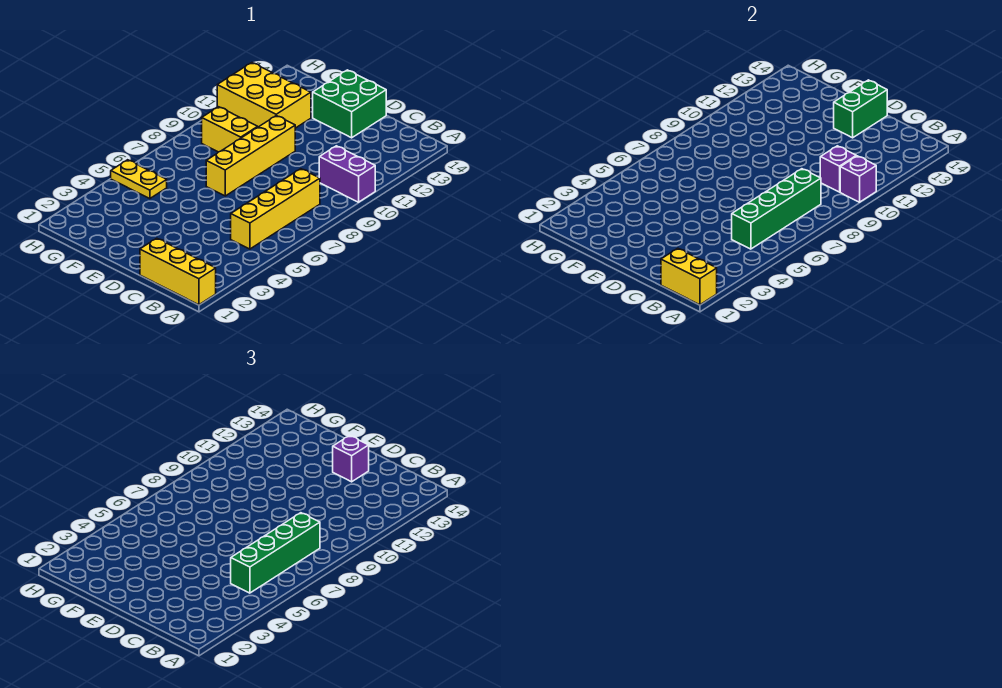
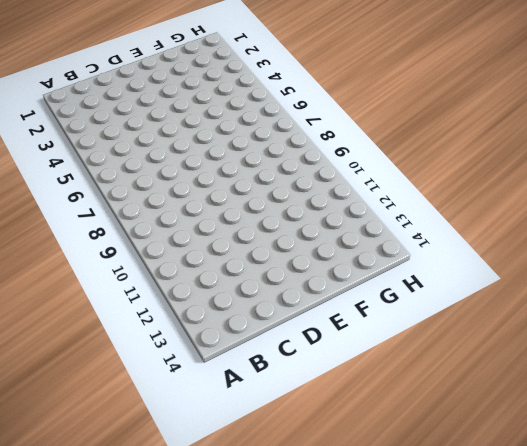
none -> yellow brick A1:C1 level 1
none -> purple brick A10:B10 level 1
none -> yellow brick B5:B8 level 1

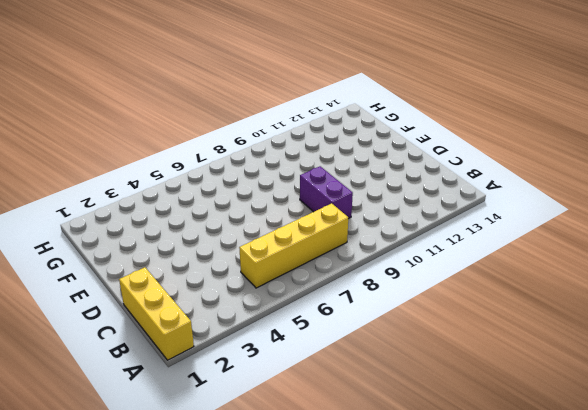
purple brick C9:D9 level 1 -> purple brick A10:B10 level 1
none -> green brick D13:E14 level 1
none -> yellow brick E7:E10 level 1
none -> yellow brick F9:G9 level 1

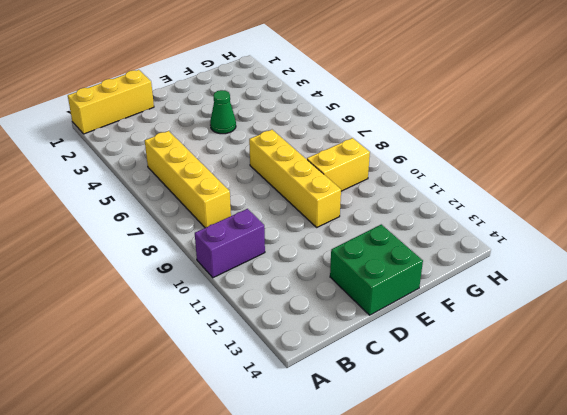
green cone E4 level 1 -> none
none -> yellow brick F11:H12 level 1
none -> yellow plate G5:H5 level 1
none -> yellow brick A1:B1 level 2

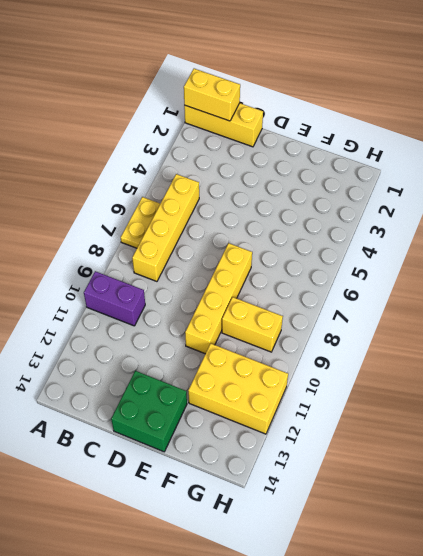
yellow plate A6:A7 level 1 -> yellow plate G5:H5 level 1
none -> purple brick A10 level 2
none -> green brick B5:B8 level 2
none -> purple brick B10 level 2

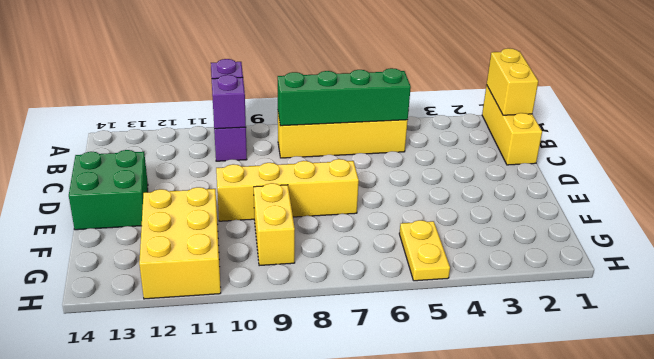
none -> green brick D13:D14 level 2
none -> green brick B5:B8 level 3
none -> purple brick D13 level 3

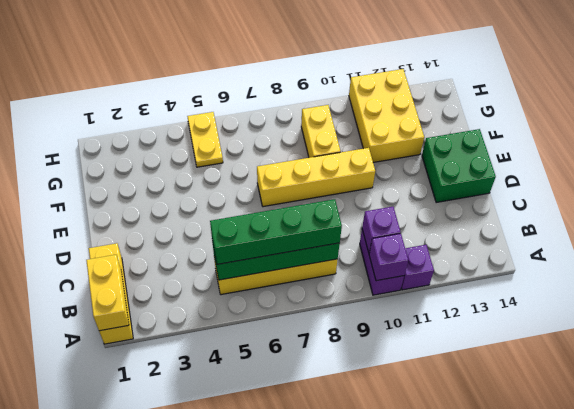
purple brick A11 level 1 -> purple brick D13 level 3
none -> green brick D13:D14 level 2

